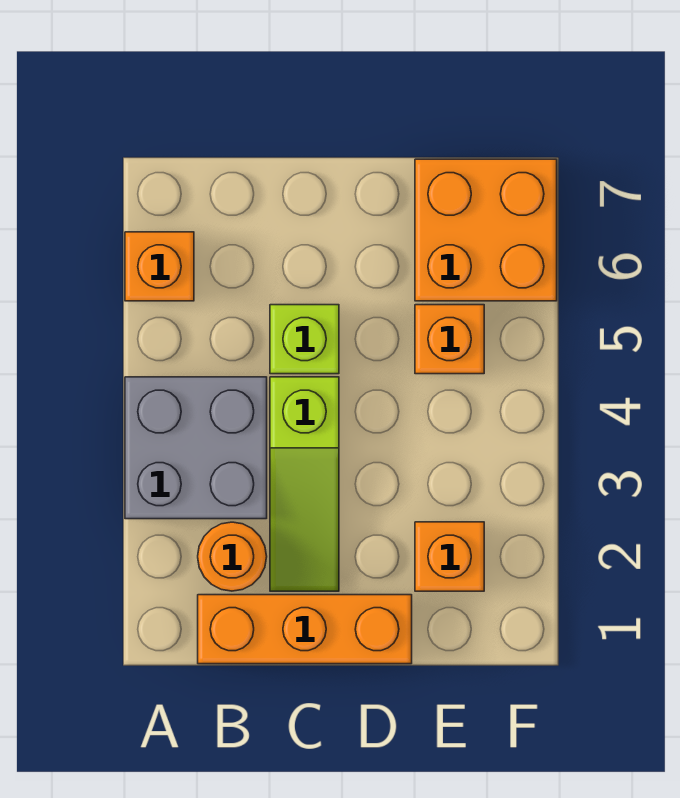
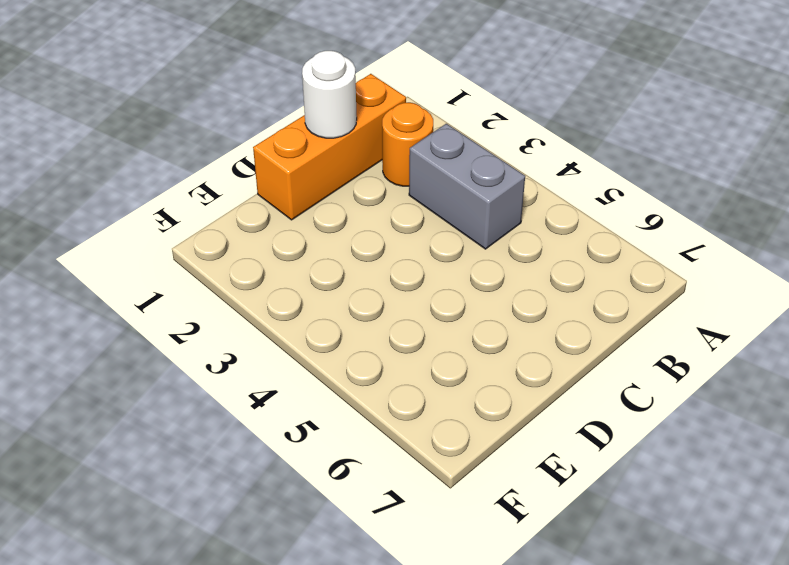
grey brick B3:B4 level 1 -> grey brick A3:B4 level 1
white round brick C1 level 2 -> none
none -> orange brick A6 level 1
none -> lime slope C2:C4 level 1 top 4

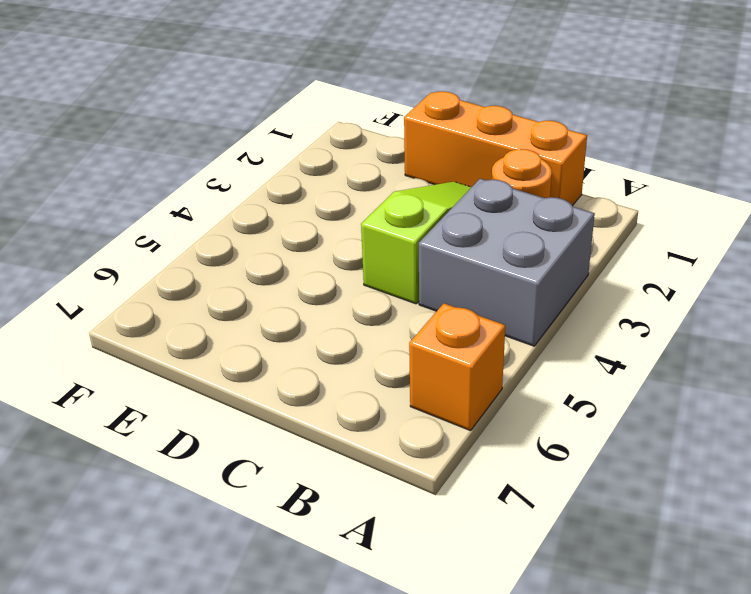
none -> lime brick C5 level 1
none -> orange brick E2 level 1

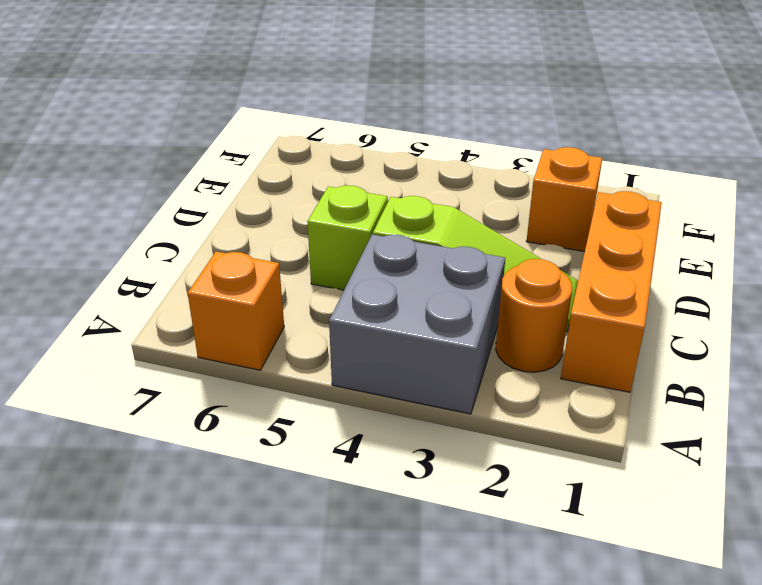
none -> orange brick E5 level 1
none -> orange brick E6:F7 level 1

